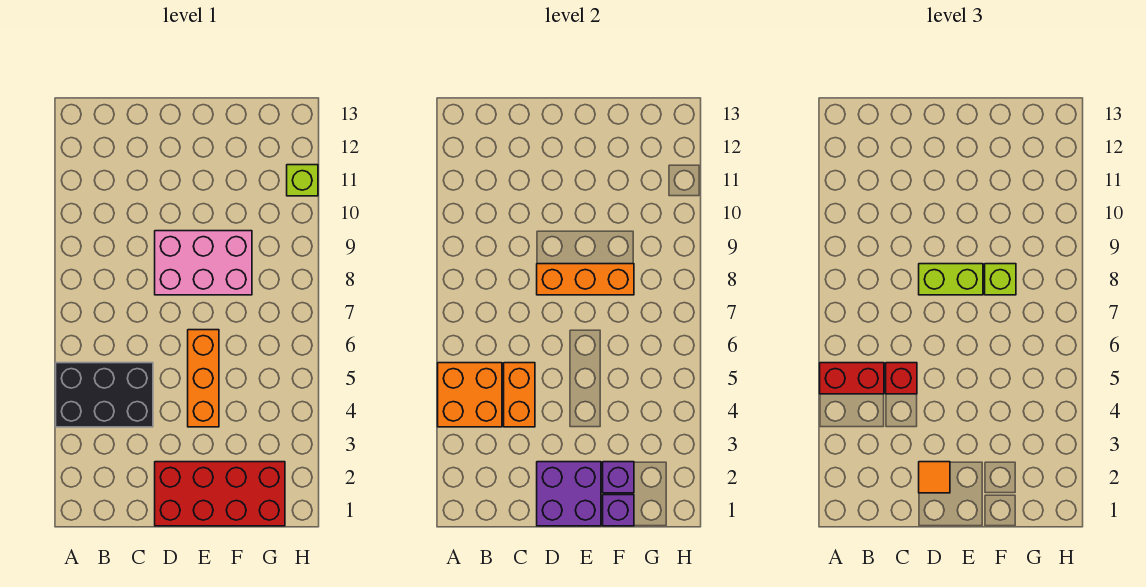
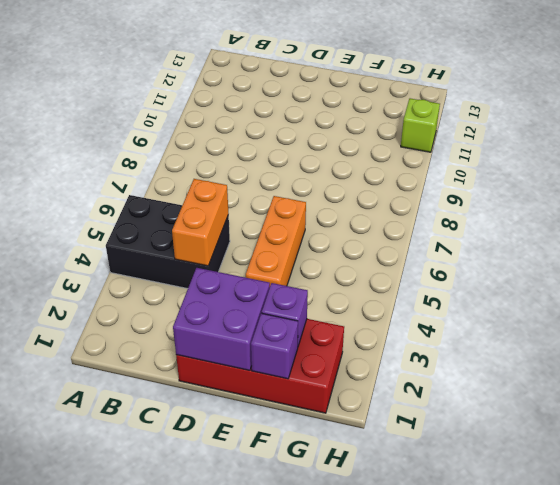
none -> pink brick D8:F9 level 1
none -> orange brick A4:B5 level 2
none -> orange brick D8:F8 level 2

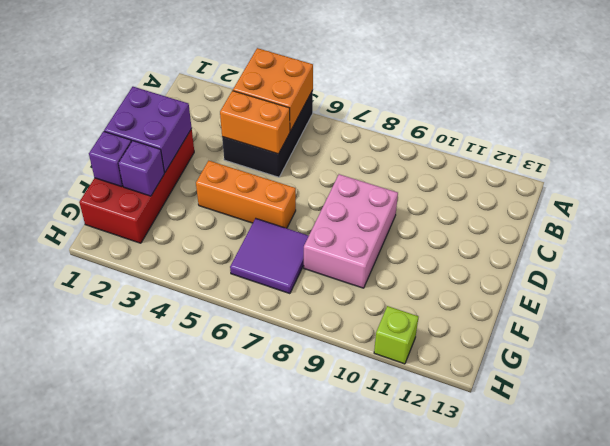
purple tile F6:G7 level 1 -> none
none -> orange brick D8:F8 level 2
none -> red brick A5:B5 level 3
none -> red brick C5 level 3

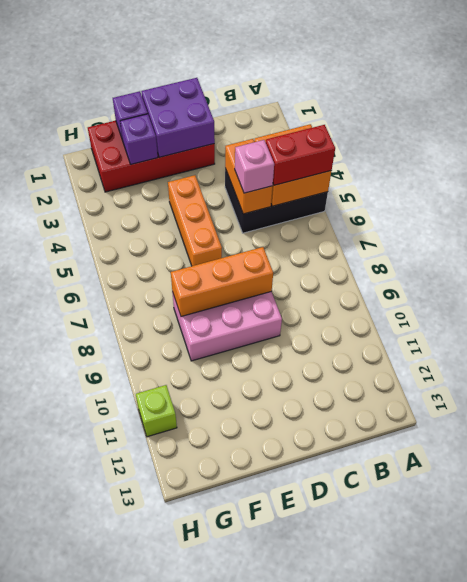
pink brick C5 level 3 -> red brick C5 level 3
none -> orange tile D2 level 3
none -> lime brick D8:E8 level 3
none -> lime brick F8 level 3

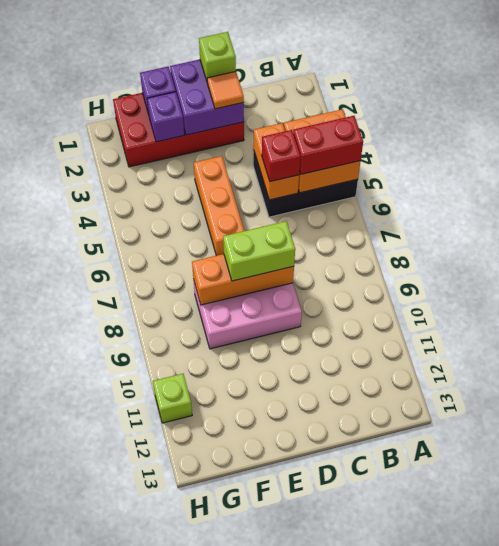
lime brick D1 level 3 -> lime brick F8 level 3

